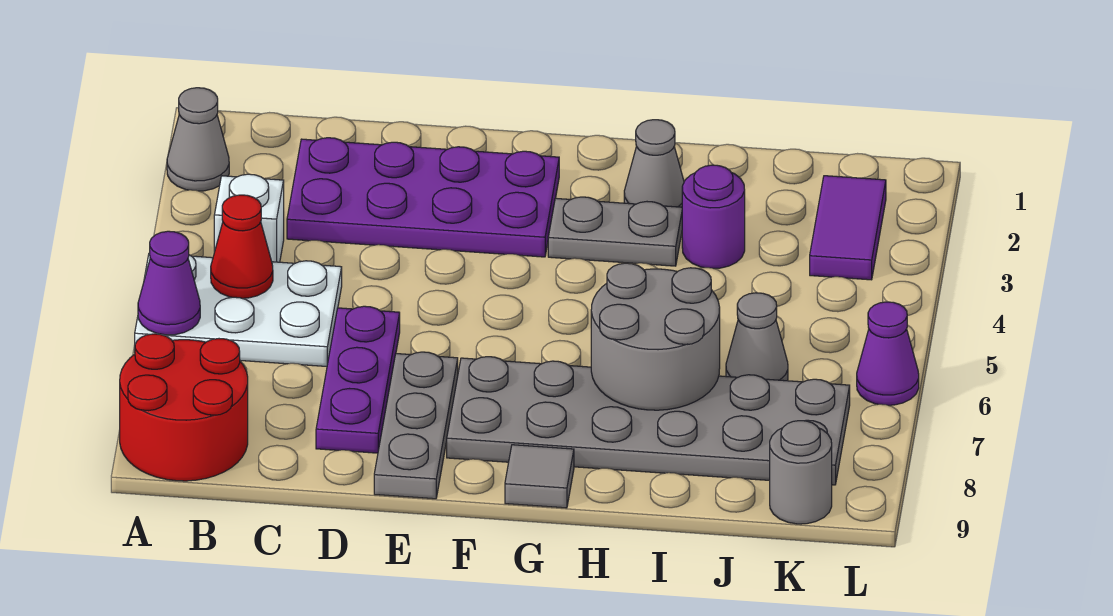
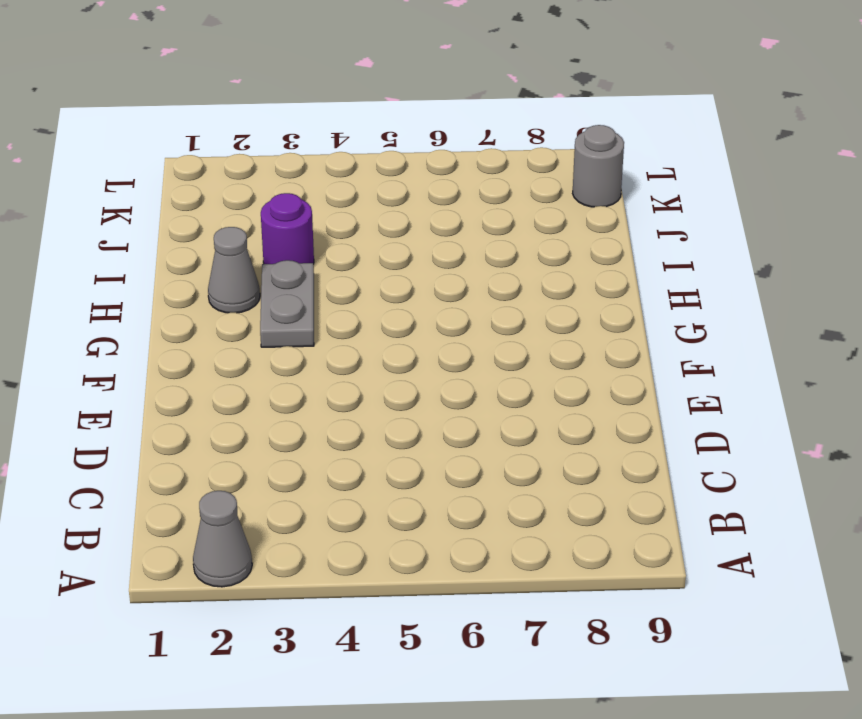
none -> white plate A5:C6 level 1
none -> red round brick A8:B9 level 1
none -> white brick B4 level 1

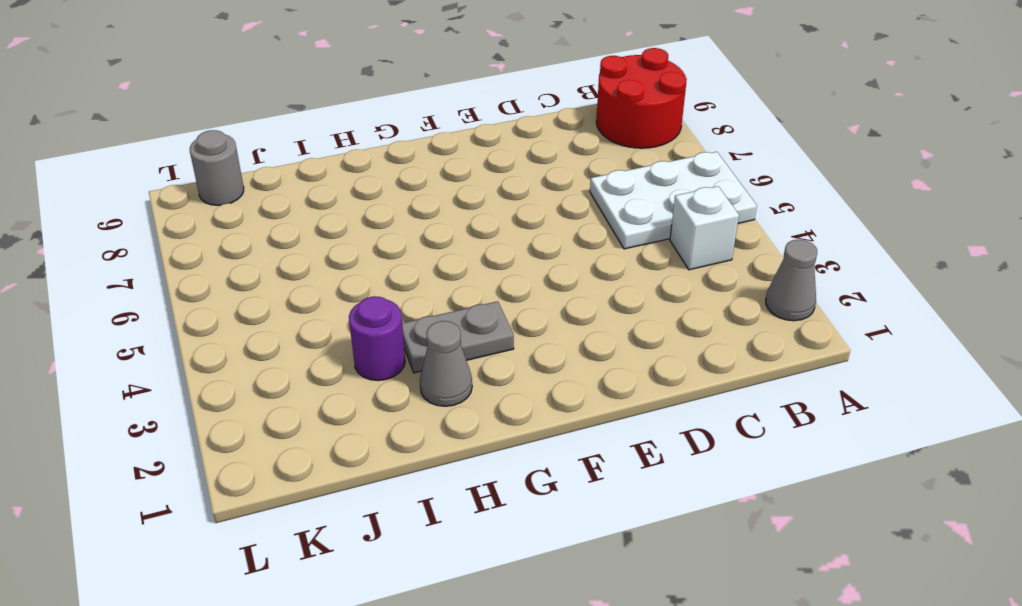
none -> purple plate C2:F3 level 1
none -> purple plate D6:D8 level 1
none -> grey plate E7:E9 level 1

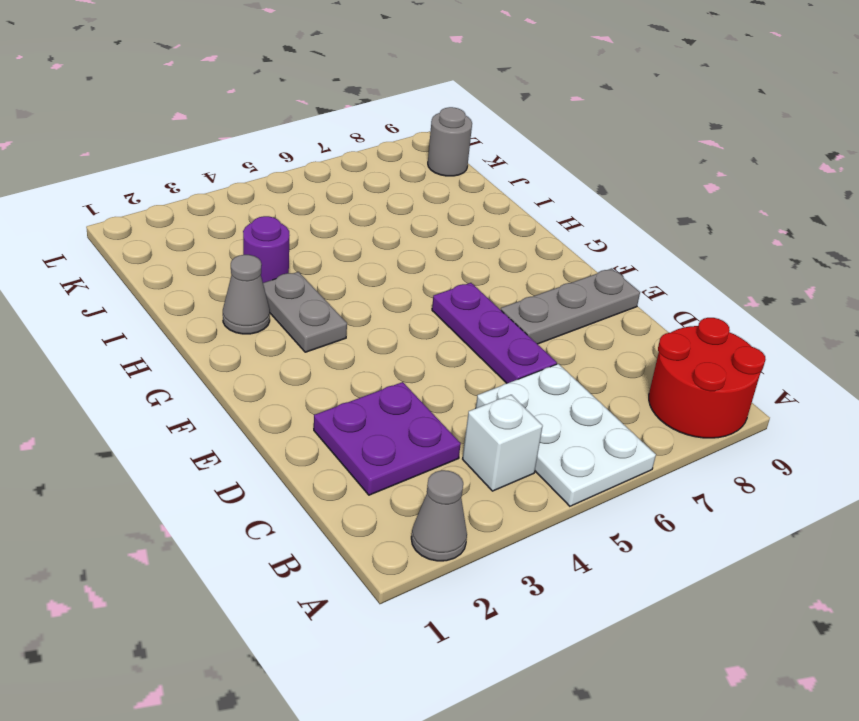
purple plate C2:D3 level 1 -> purple plate C2:F3 level 1
purple plate D6:F6 level 1 -> purple plate D6:D8 level 1
none -> grey plate F7:K8 level 1
none -> grey tile G9 level 1
none -> grey cone J6 level 1

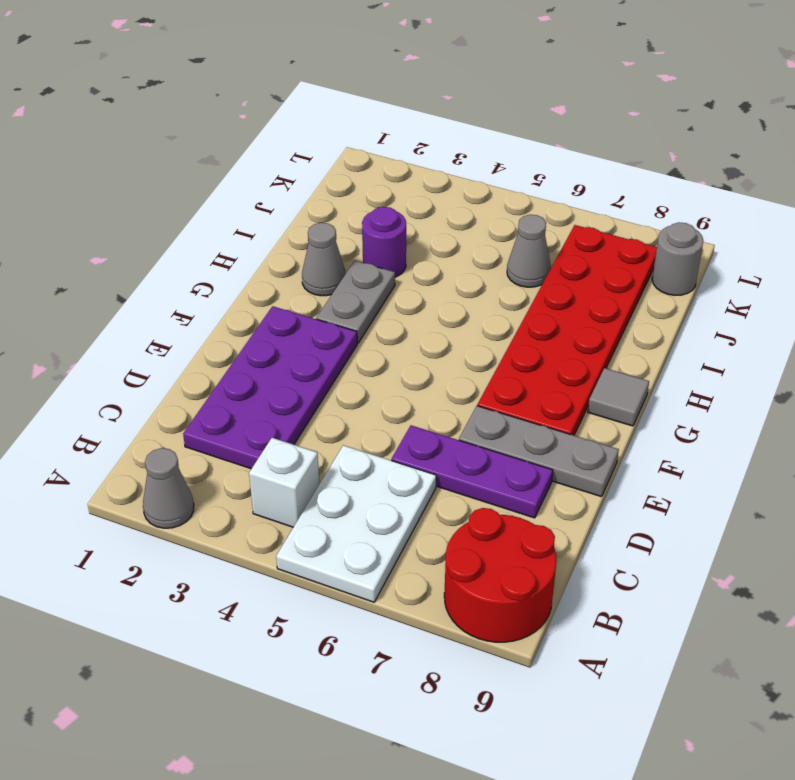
red plate F7:K8 level 1 -> grey plate F7:K8 level 1
none -> purple tile K2:K3 level 1
none -> purple cone L6 level 1
none -> purple cone A6 level 2

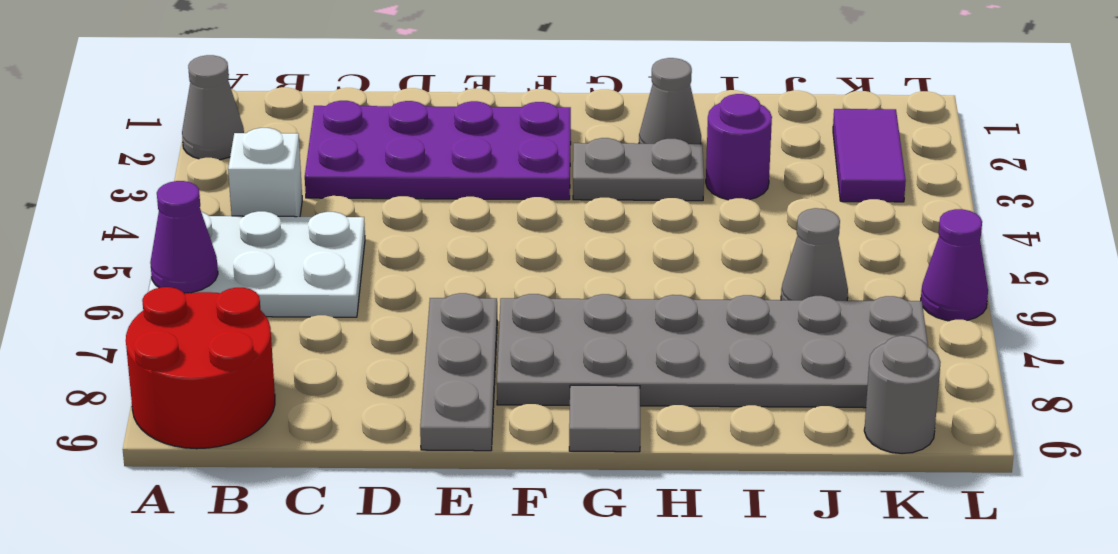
none -> purple plate D6:D8 level 1
none -> red cone B5 level 2
none -> grey round brick H6:I7 level 2

